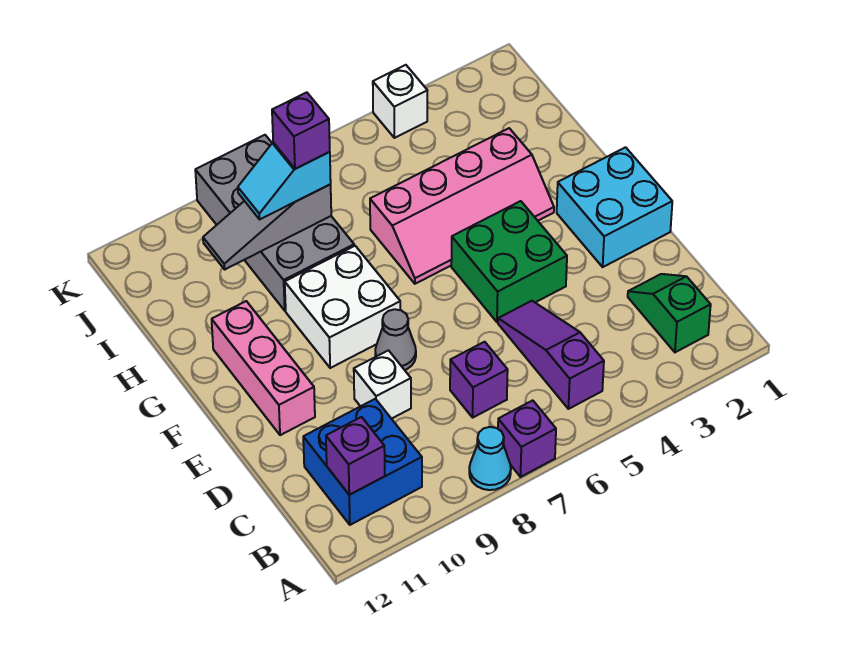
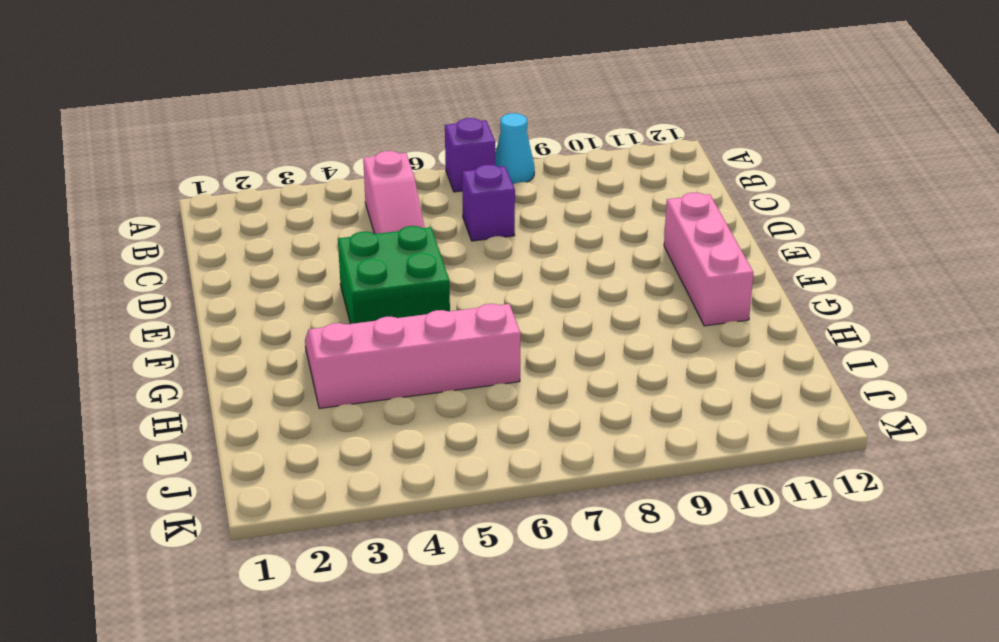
pink slope B5:D5 level 1 top B -> purple slope B5:D5 level 1 top B
none -> green slope B2:C2 level 1 top B
none -> blue brick B10:C11 level 1
none -> white brick D9 level 1

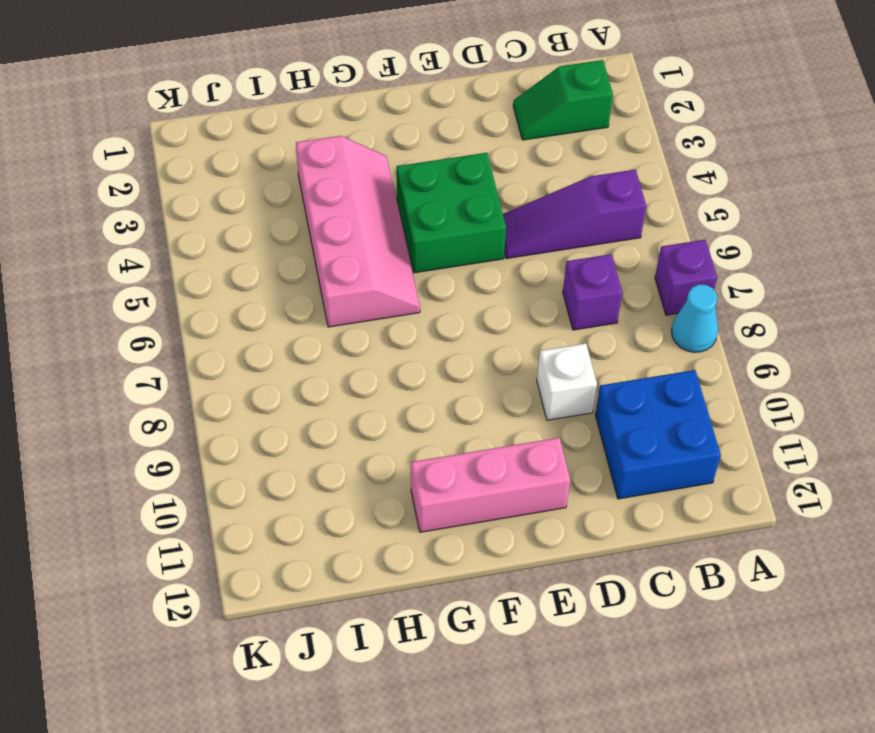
none -> cyan brick E1:F2 level 1
none -> grey cone E8 level 1
none -> white brick F8:G9 level 1

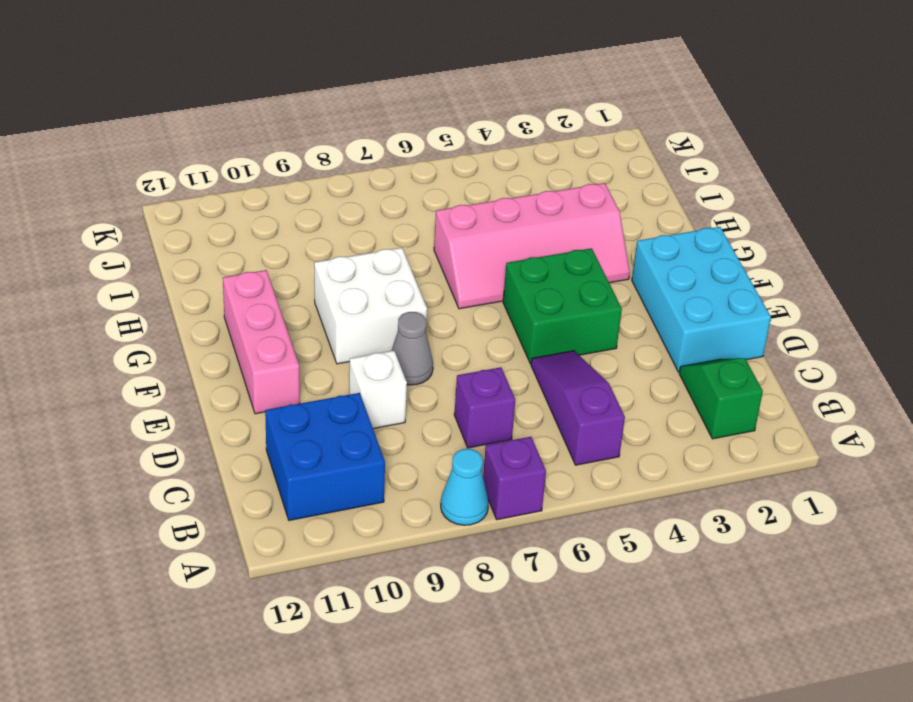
cyan brick D1:F2 level 1 -> cyan brick E1:F2 level 1
none -> grey brick H8:K9 level 1
none -> white brick K4 level 1
none -> purple brick B11 level 2

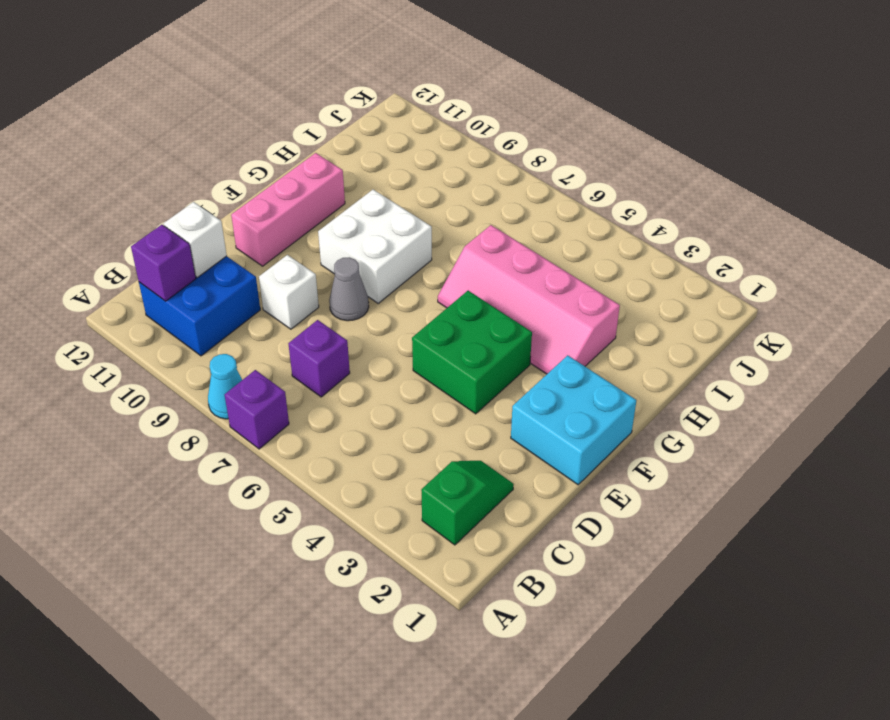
white brick C11 level 2 -> white brick K4 level 1
none -> purple slope B5:D5 level 1 top B
none -> grey brick H8:K9 level 1
none -> grey slope I8:I10 level 2 top 8

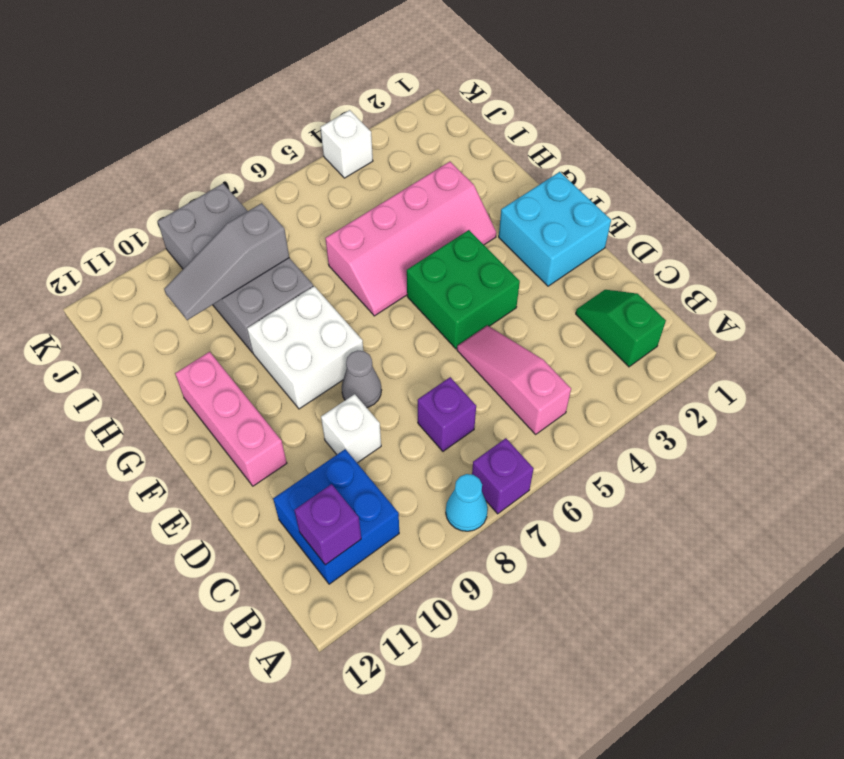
pink slope B5:D5 level 1 top B -> purple slope B5:D5 level 1 top B
none -> cyan slope I8:I9 level 3 top 8
none -> purple brick I8 level 4

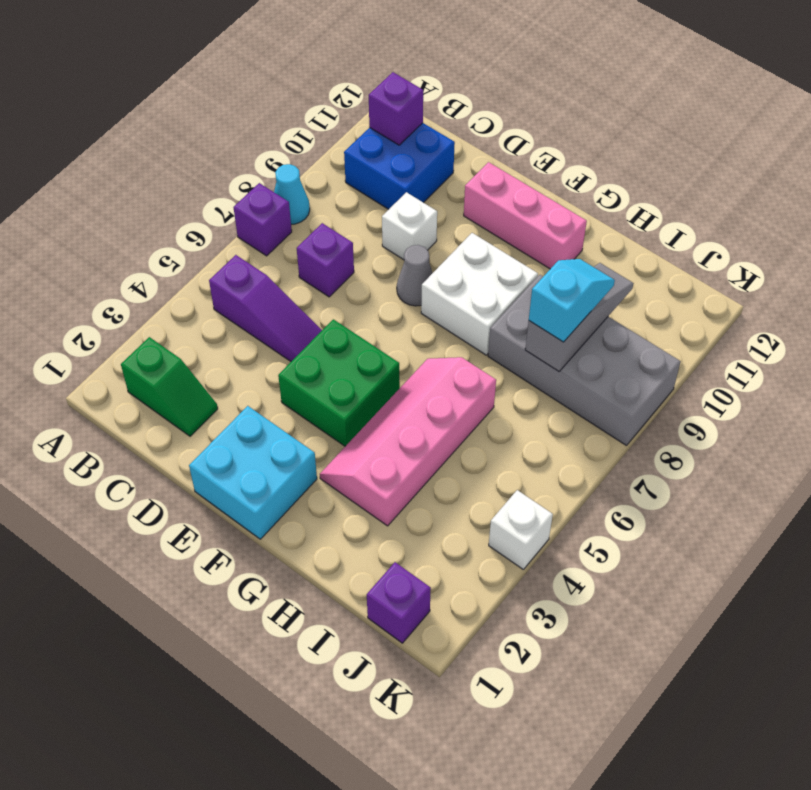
purple brick J1 level 1 -> purple brick I8 level 4

